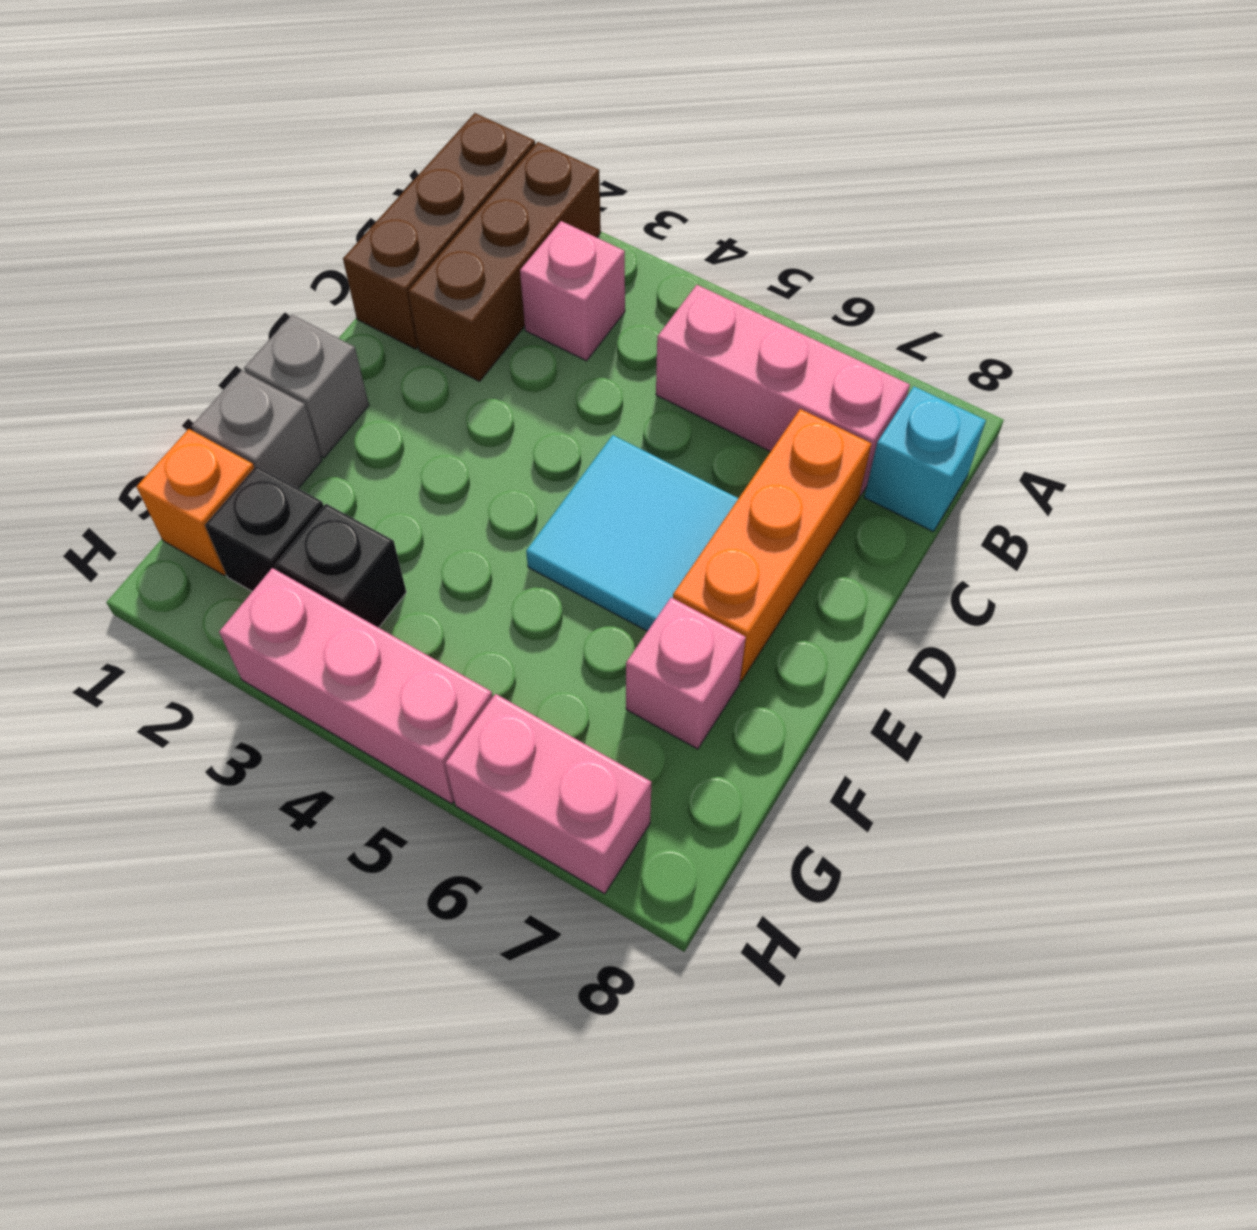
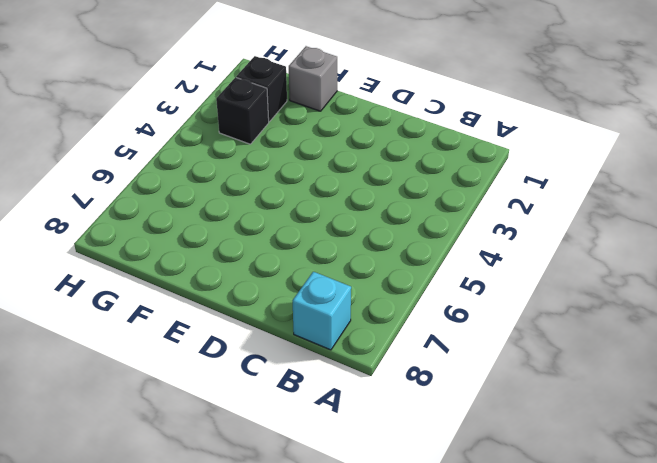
none -> brown brick A1:C1 level 1
none -> brown brick A2:C2 level 1
none -> pink brick B3 level 1

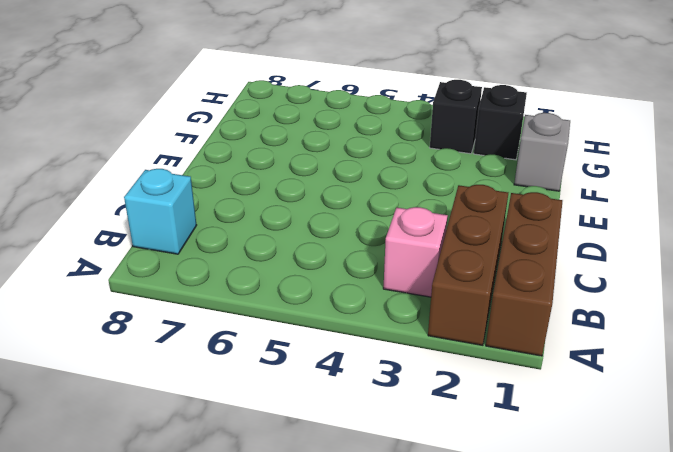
none -> pink brick B5:B7 level 1
none -> orange brick C7:E7 level 1
none -> cyan tile D5:E6 level 1

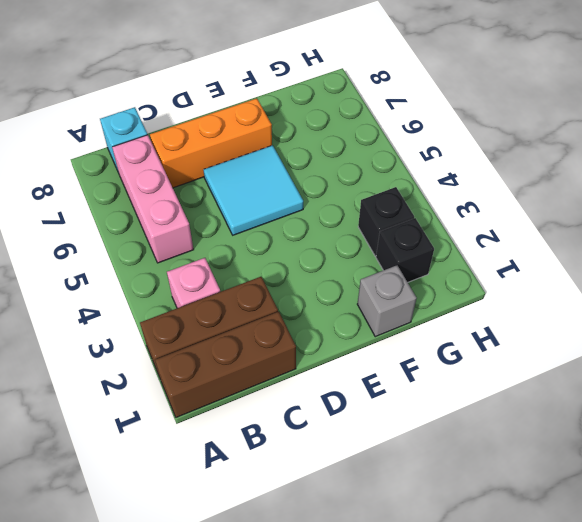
none -> grey brick E1 level 1
none -> pink brick F7 level 1
none -> orange brick G1 level 1

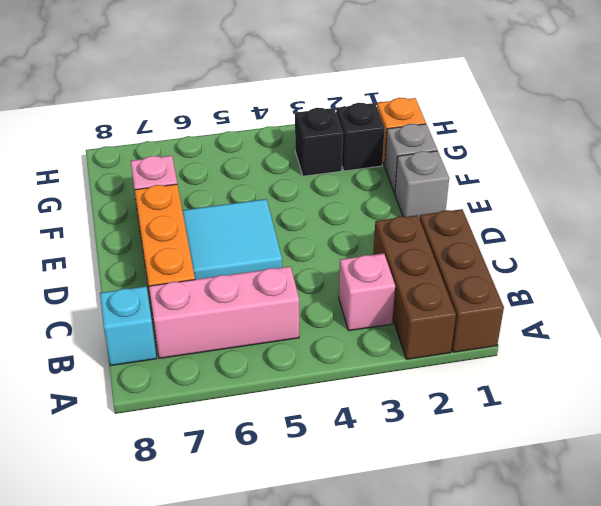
none -> pink brick H3:H5 level 1
none -> pink brick H6:H7 level 1

